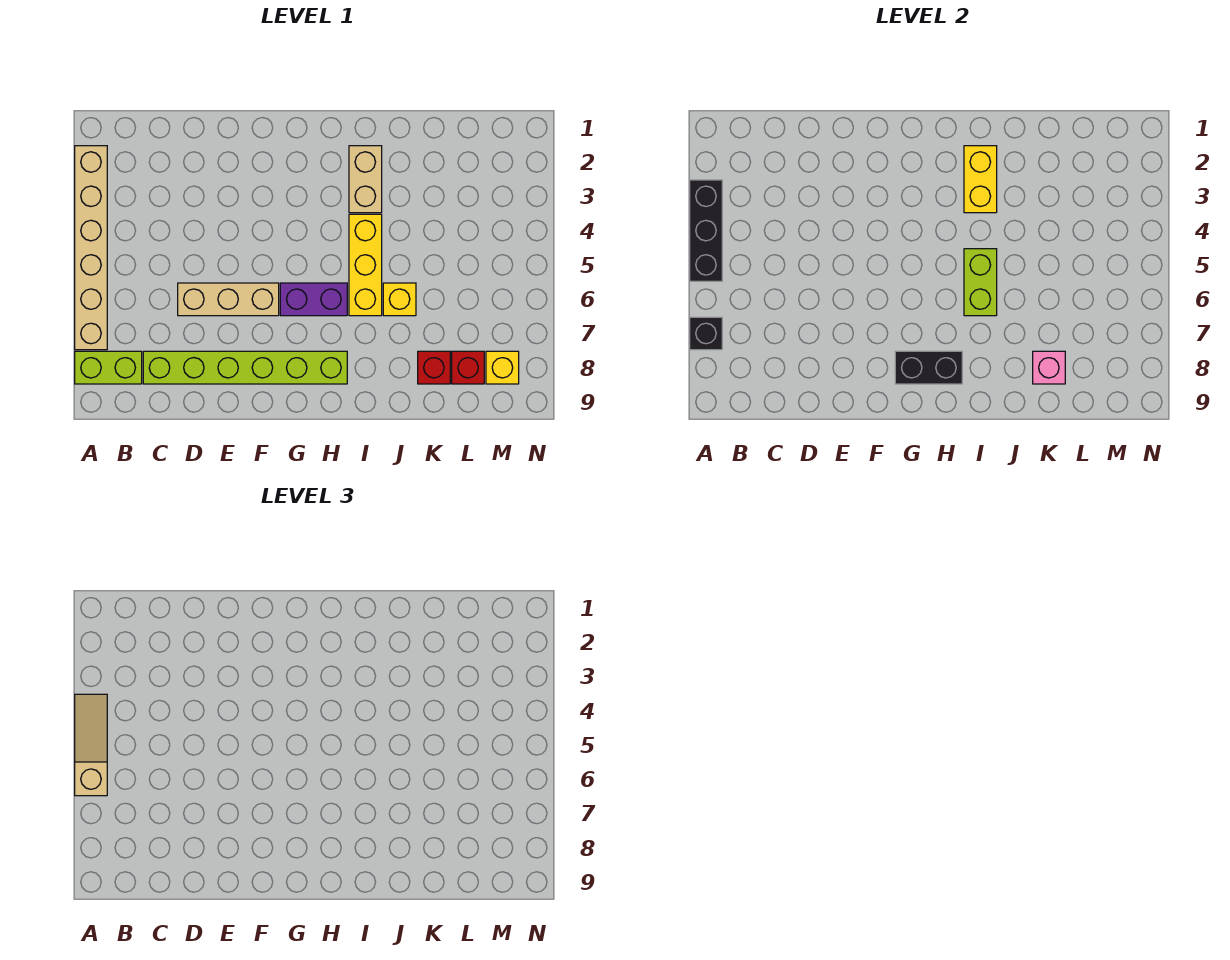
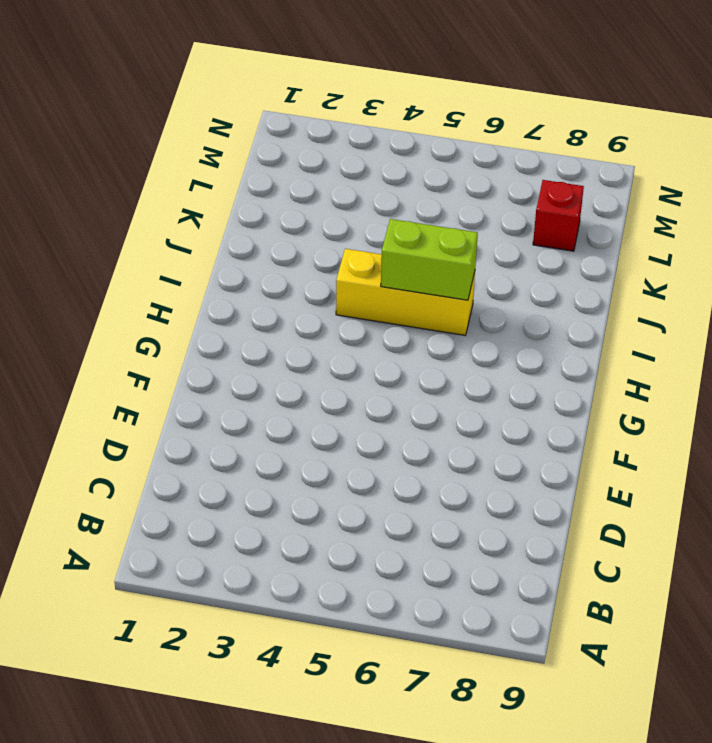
none -> tan brick A2:A7 level 1
none -> lime brick A8:B8 level 1
none -> lime brick C8:H8 level 1

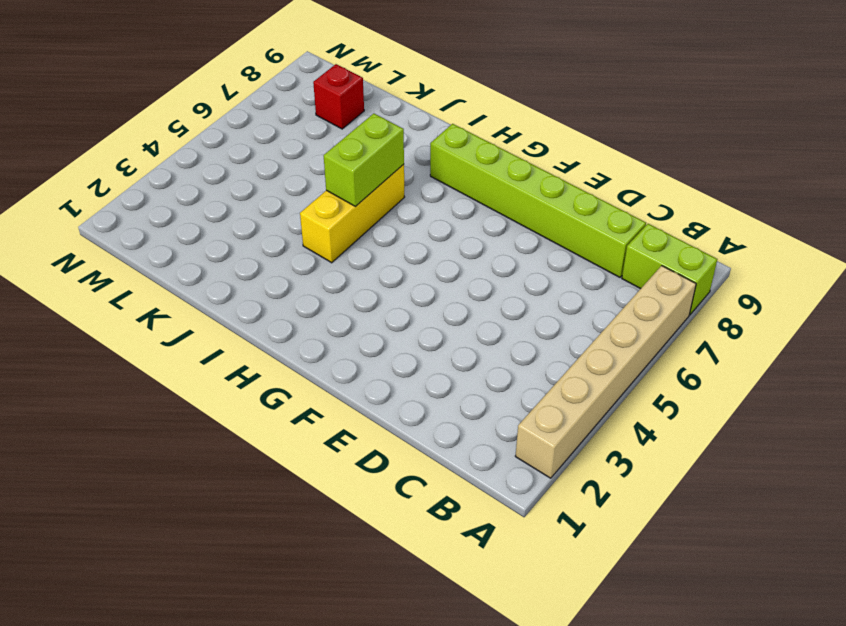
none -> tan brick D6:F6 level 1
none -> purple brick G6:H6 level 1
none -> tan brick I2:I3 level 1

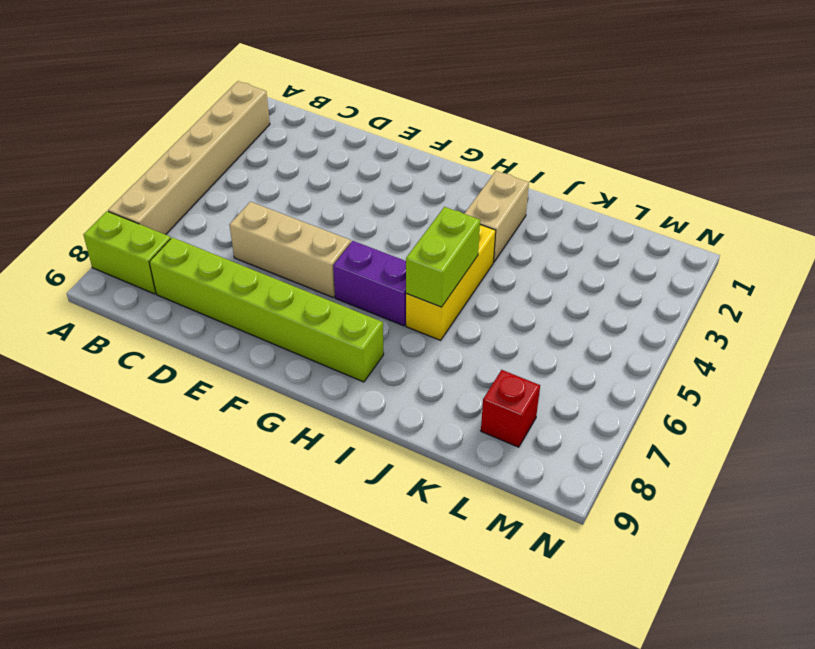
none -> yellow brick J6 level 1
none -> red brick K8 level 1
none -> yellow brick M8 level 1

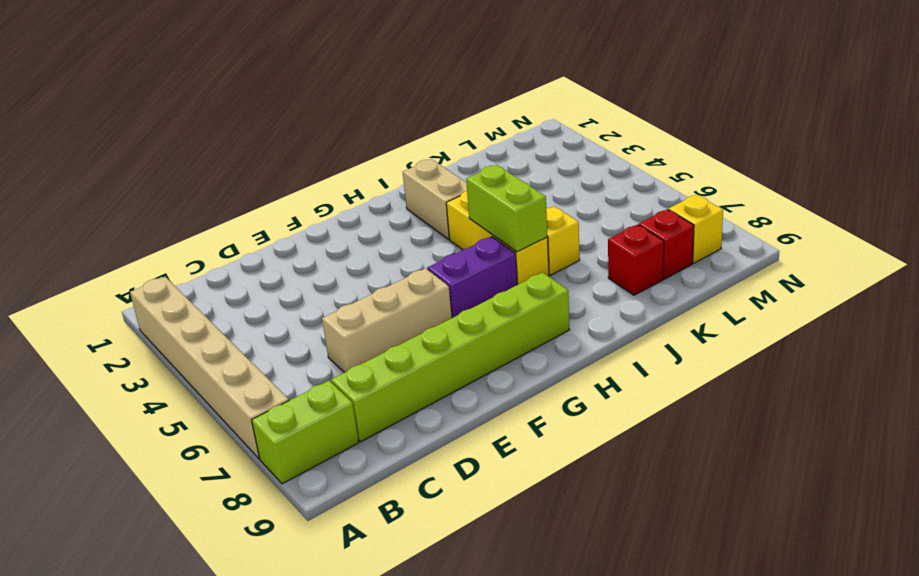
none -> black brick A3:A5 level 2
none -> black brick A7 level 2
none -> black brick G8:H8 level 2

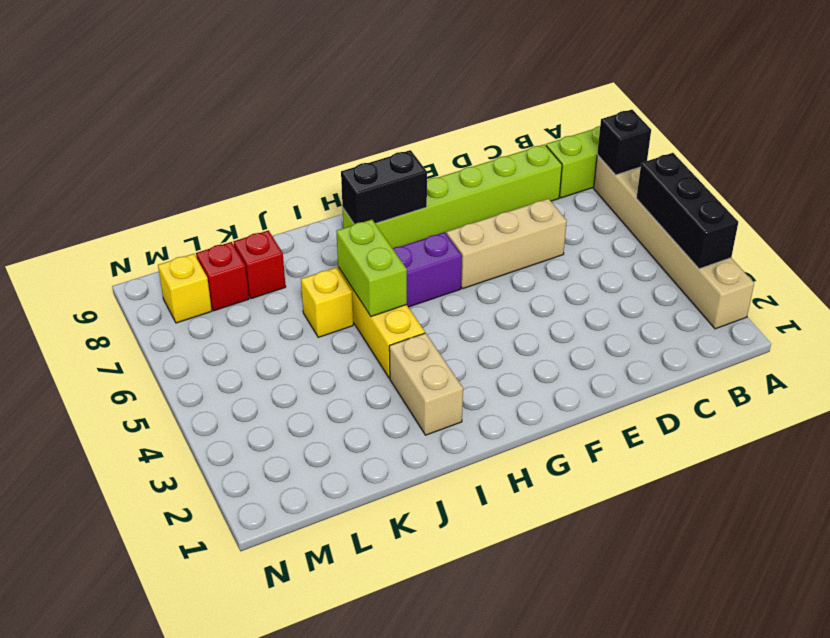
none -> yellow brick I2:I3 level 2
none -> pink brick K8 level 2
none -> tan slope A4:A6 level 3 top 6

